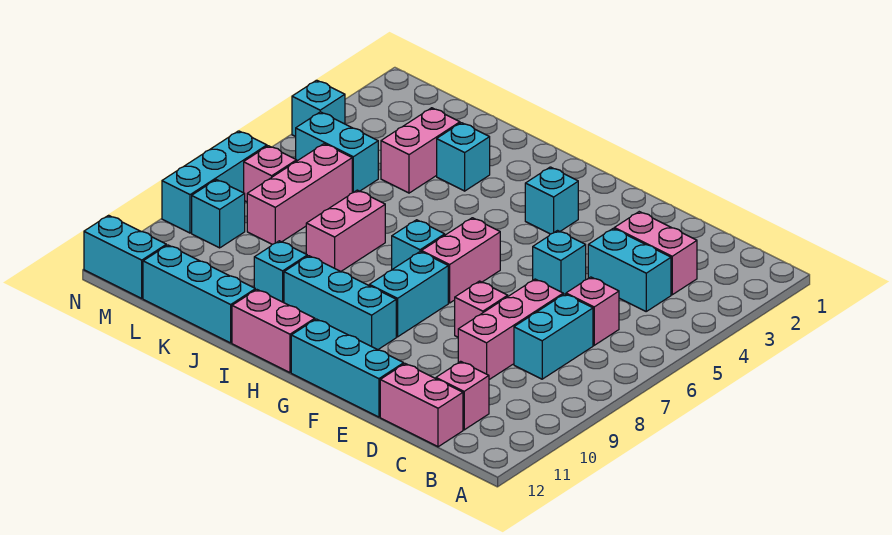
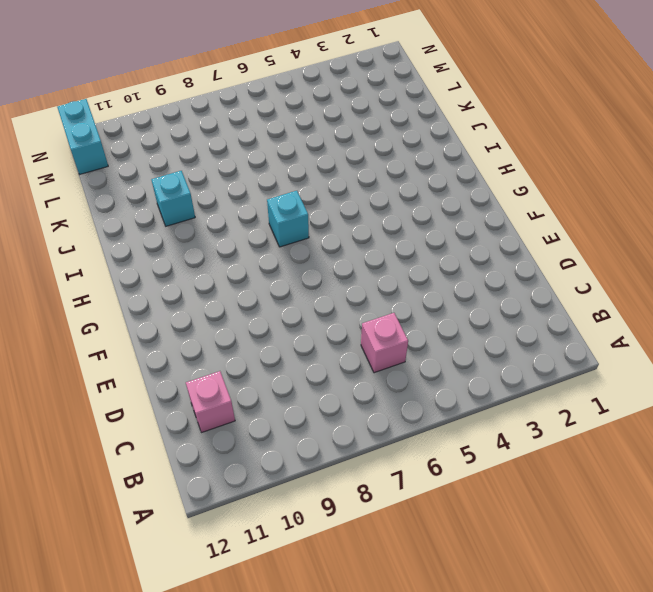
none -> pink brick C3:D3 level 1
none -> cyan brick C4:D4 level 1
none -> cyan brick C7:C8 level 1

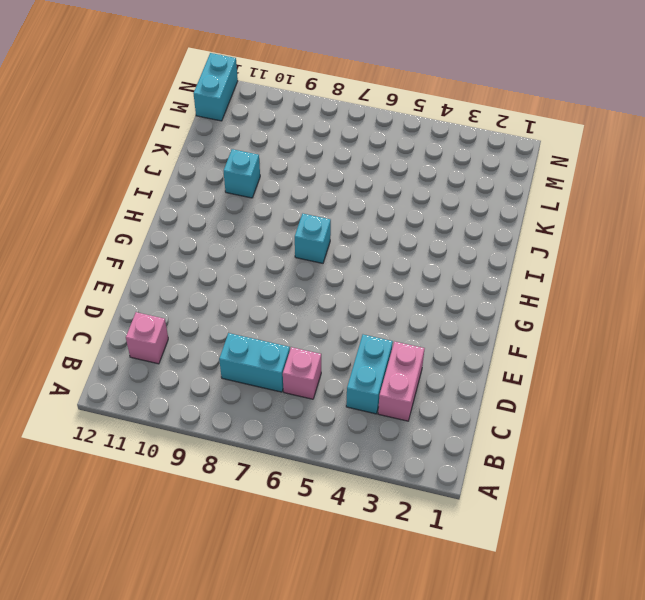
none -> pink brick C12:D12 level 1
none -> pink brick D7:D9 level 1
none -> cyan brick E5 level 1

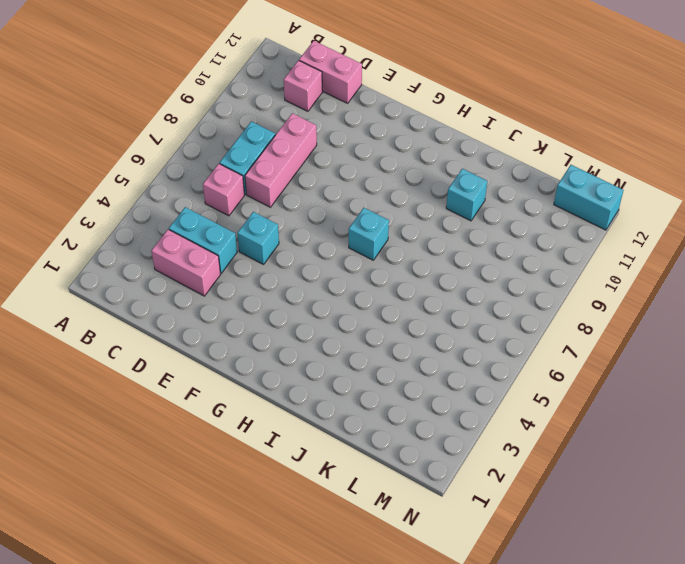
none -> pink brick E8 level 1
none -> cyan brick E12:G12 level 1
none -> cyan brick G3 level 1

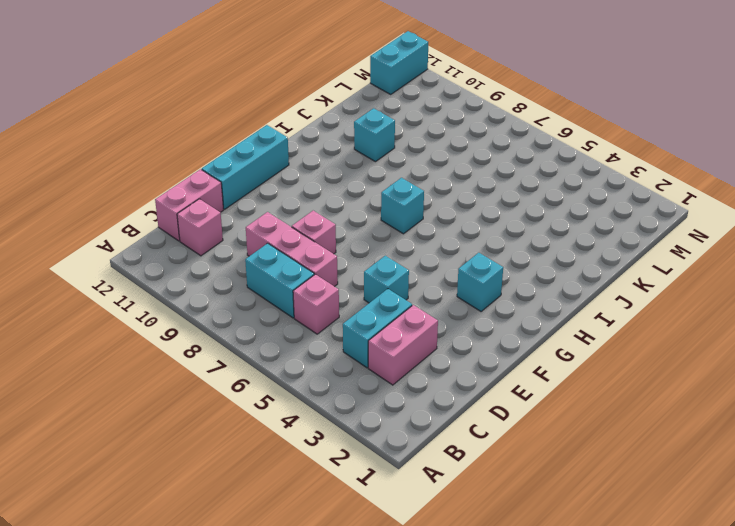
none -> pink brick G6:G7 level 1
none -> cyan brick G8:G9 level 1
none -> cyan brick G10:I10 level 1

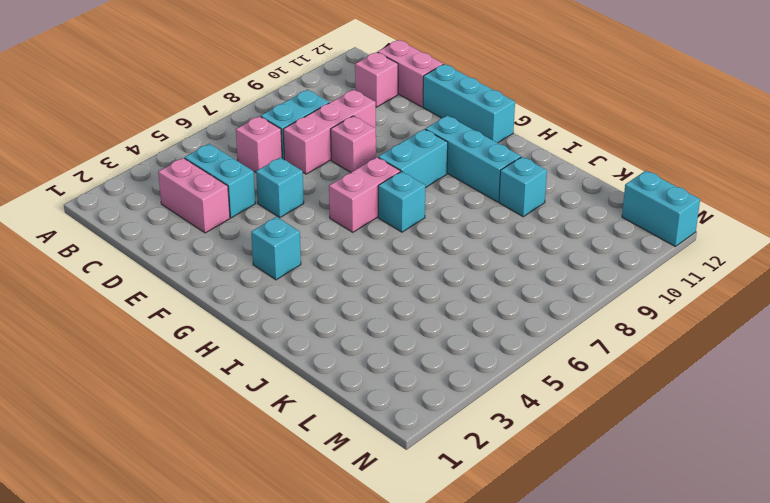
none -> pink brick H12:I12 level 1
none -> cyan brick J3 level 1
none -> pink brick J7:J8 level 1

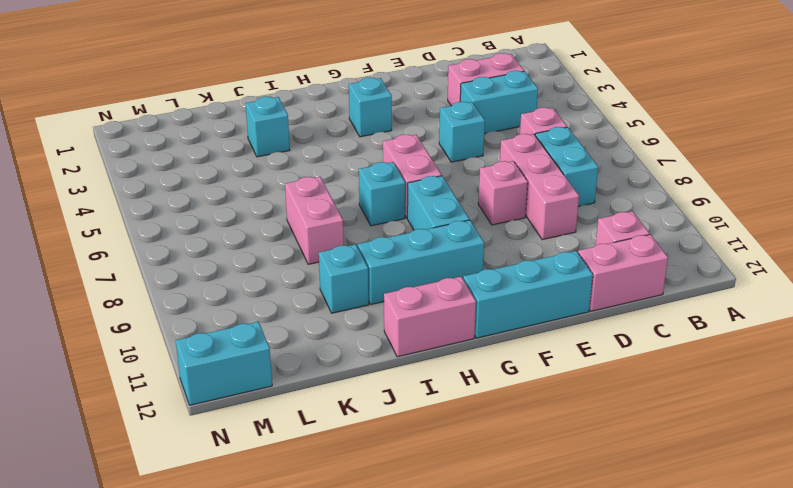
none -> cyan brick J12:L12 level 1
none -> pink brick K3:K4 level 1
none -> cyan brick L5:M5 level 1

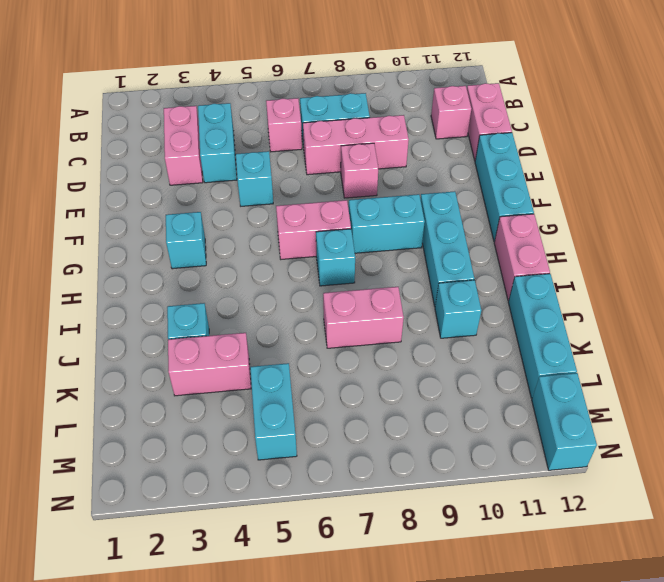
none -> pink brick L6:L8 level 1
none -> pink brick M7 level 1
none -> cyan brick M9 level 1

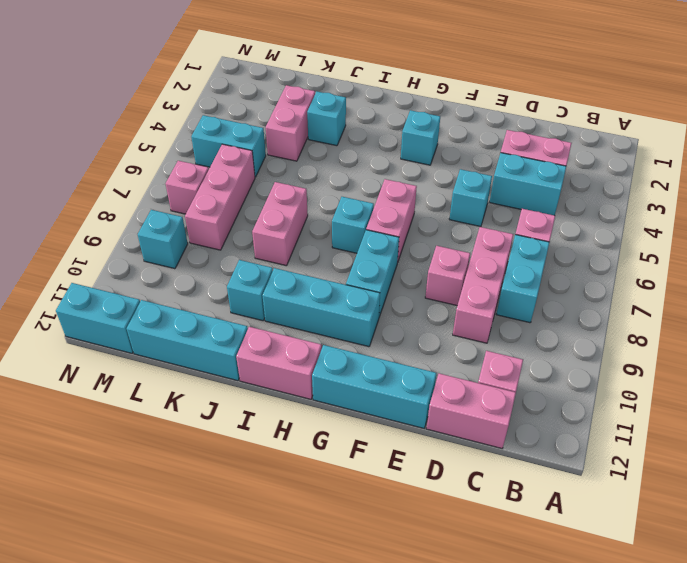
none -> cyan brick N4 level 1
none -> cyan brick N7:N9 level 1

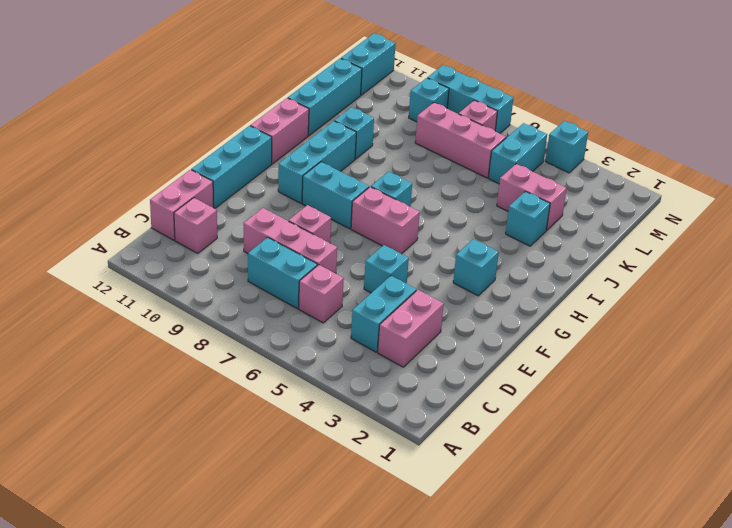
none -> pink brick J7:J8 level 1

